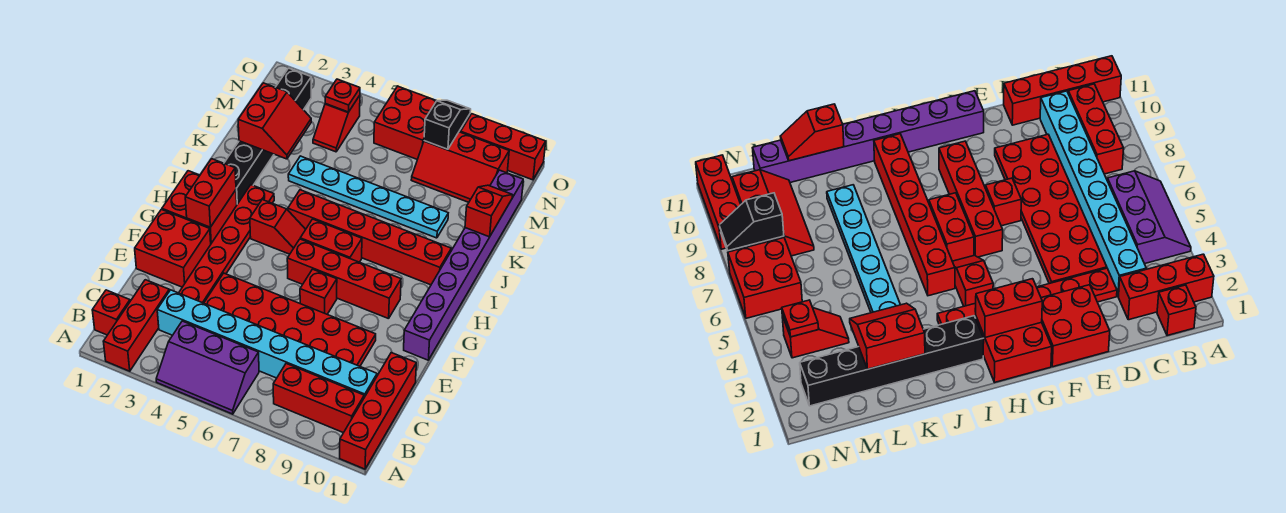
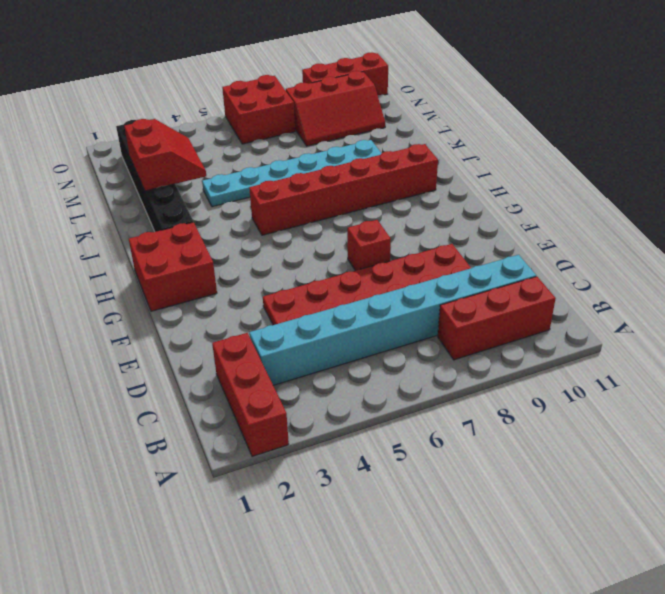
none -> purple slope A4:B6 level 1 top B
none -> red brick A11:D11 level 1
none -> red brick B1 level 1

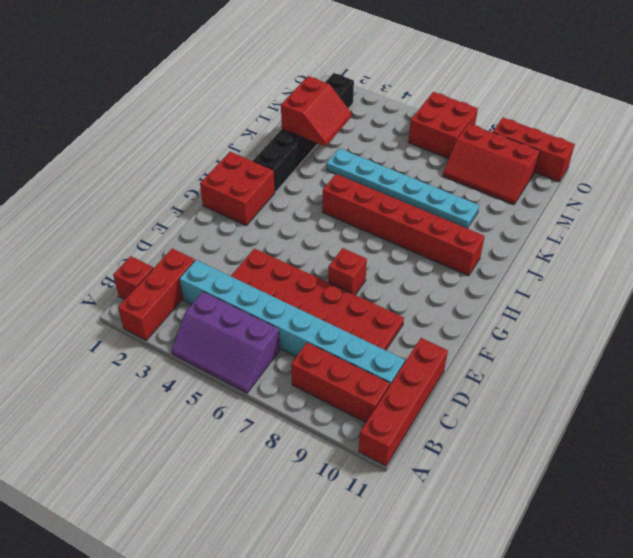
none -> red plate D3:I3 level 1
none -> red brick E1:F2 level 1
none -> purple brick F11:M11 level 1

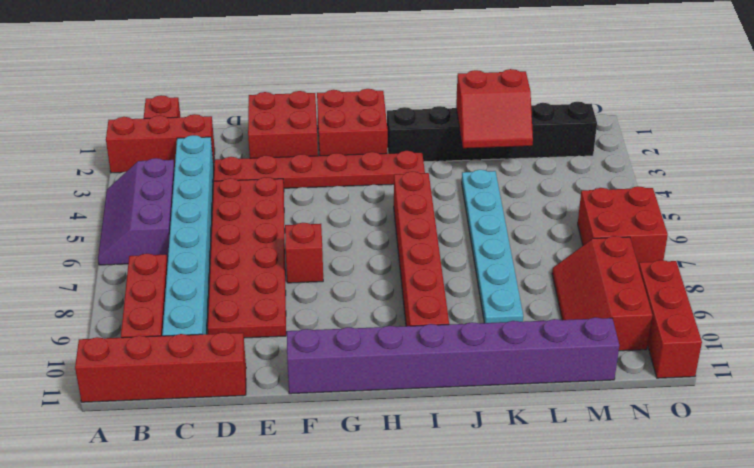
none -> red brick G6:G9 level 1
none -> red slope H4:H5 level 1 top 4
none -> red brick H6:H7 level 1

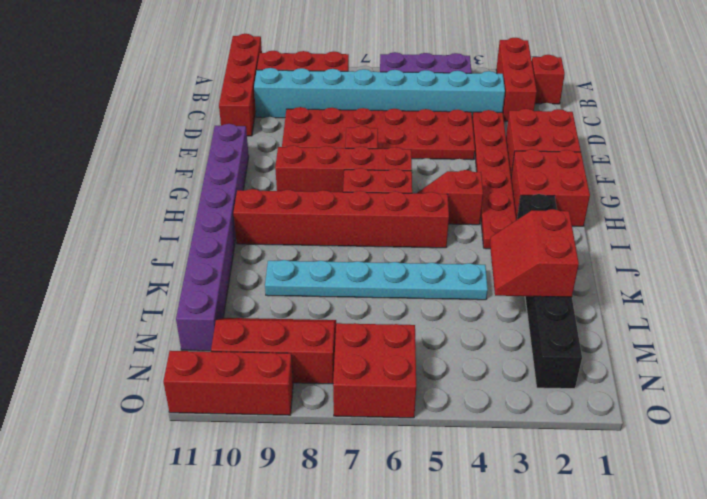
none -> red slope M4:N4 level 1 top N
none -> red brick G2:H2 level 2
none -> red slope K11:L11 level 2 top K

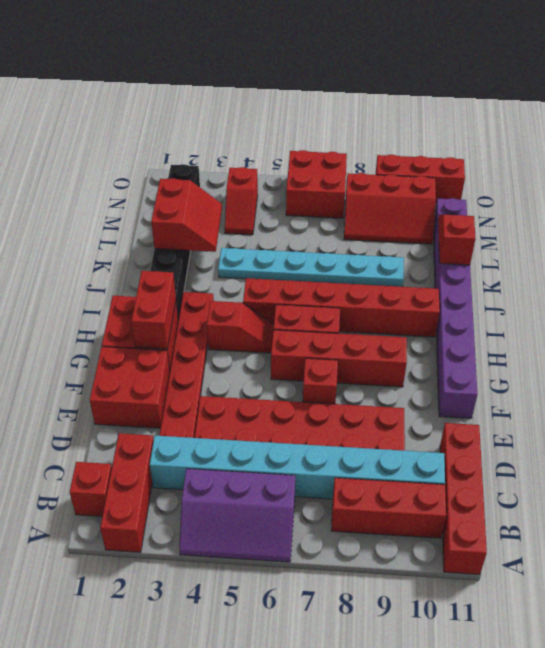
none -> red plate N4 level 2
none -> black slope N8:O8 level 2 top N

